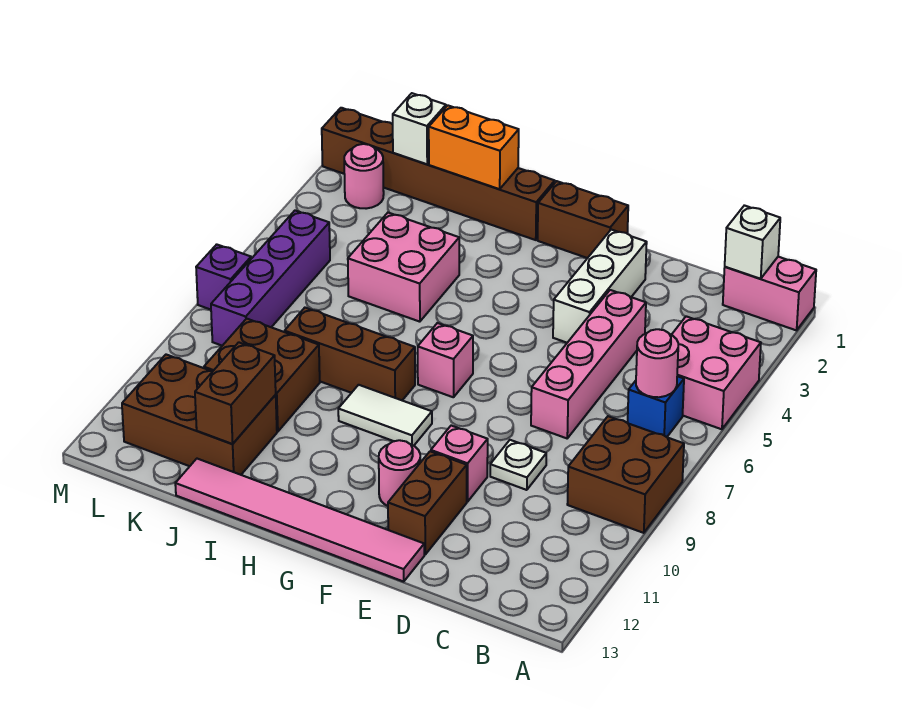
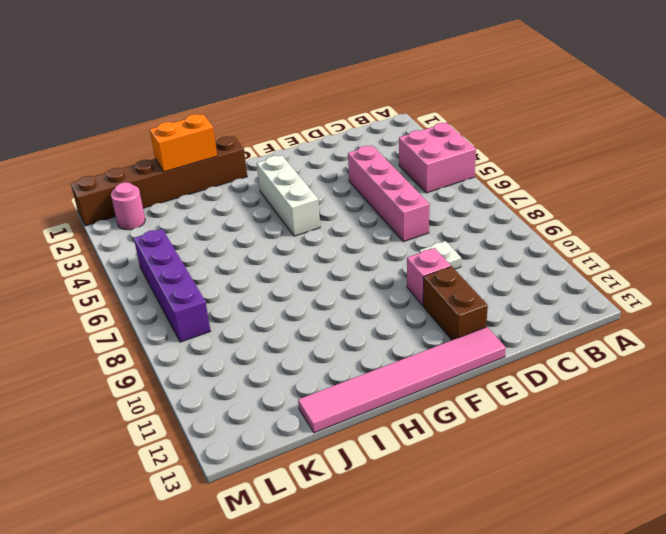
white brick G3:G5 level 1 -> white brick E2:E4 level 1
none -> pink brick A1:B1 level 1
none -> brown brick A8:B9 level 1
none -> blue brick B6 level 1

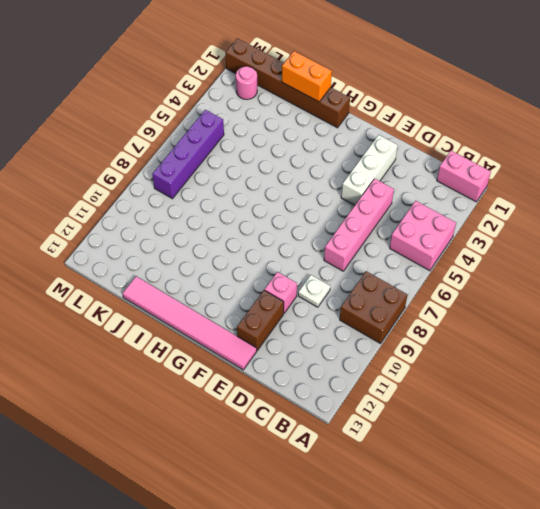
none -> blue brick B6 level 1
none -> brown brick F1:G1 level 1
none -> pink round brick F11 level 1

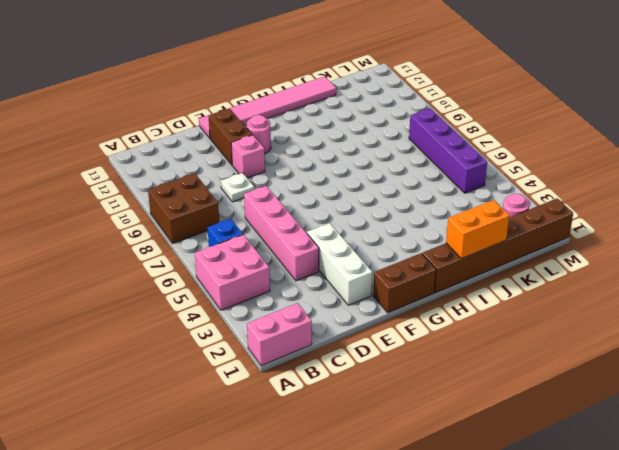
none -> pink brick G7 level 1
none -> white tile G9:H9 level 1
none -> brown brick H8:J8 level 1

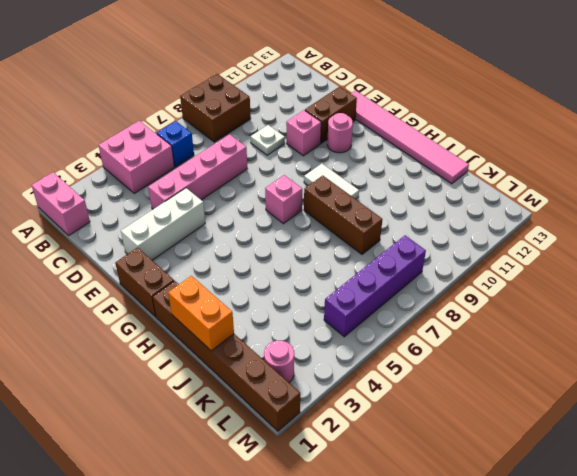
none -> pink brick I4:J5 level 1
none -> brown brick J9:K10 level 1
none -> brown brick J11:L12 level 1

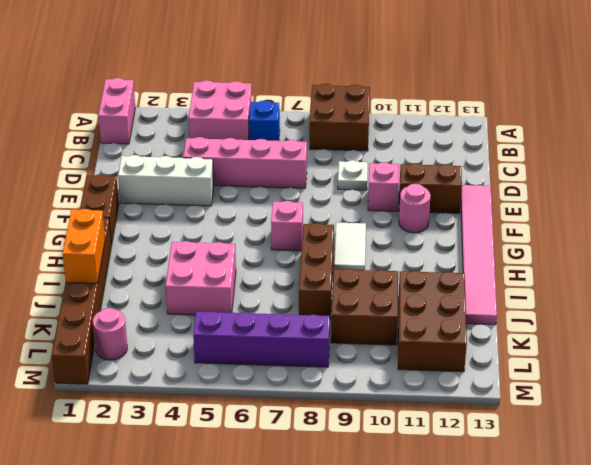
none -> purple brick M7 level 1
none -> white brick B1 level 2
none -> pink round brick B6 level 2

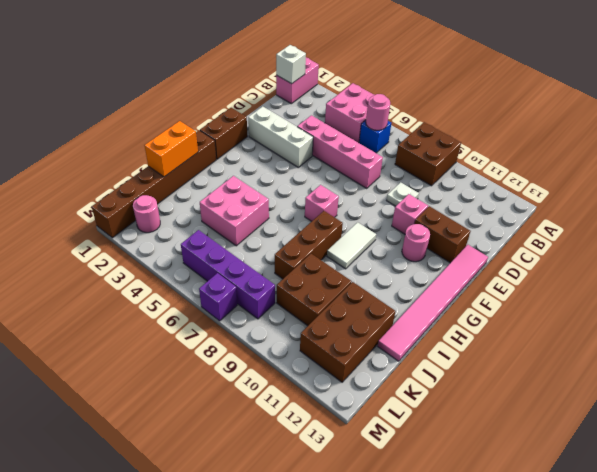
none -> brown brick J11:J12 level 2
none -> white brick K1 level 2

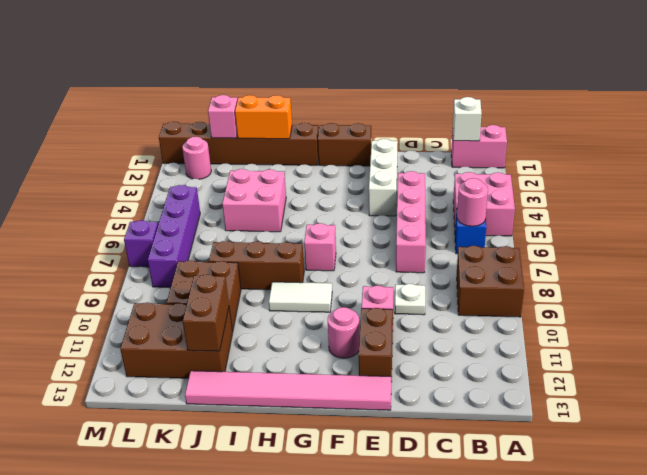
pink brick K1 level 2 -> white brick K1 level 2

